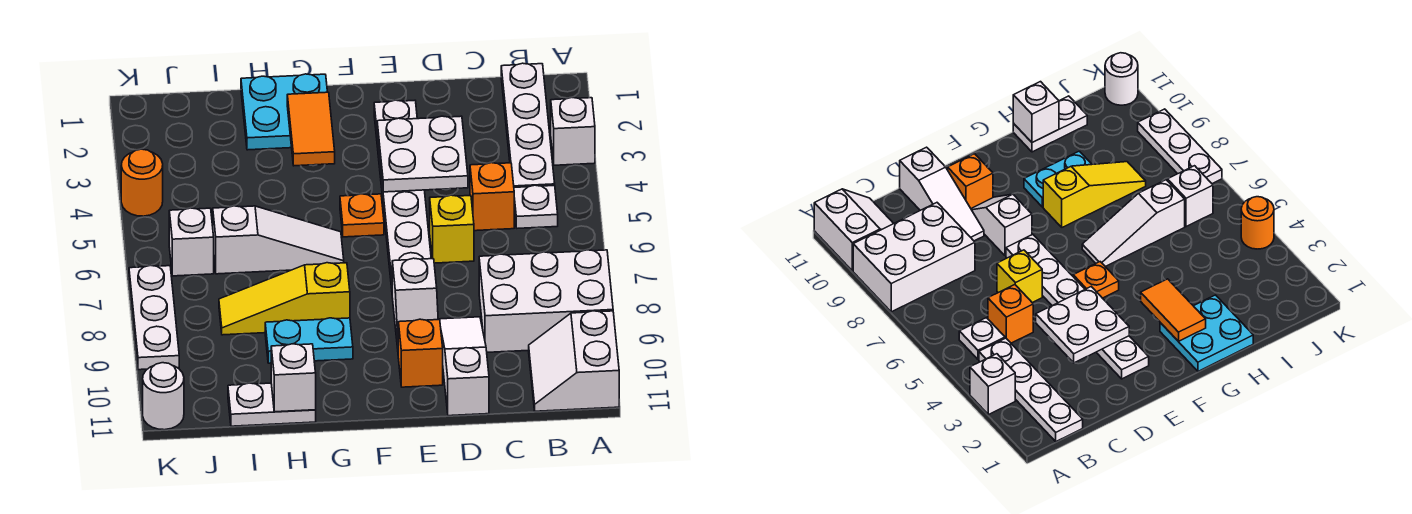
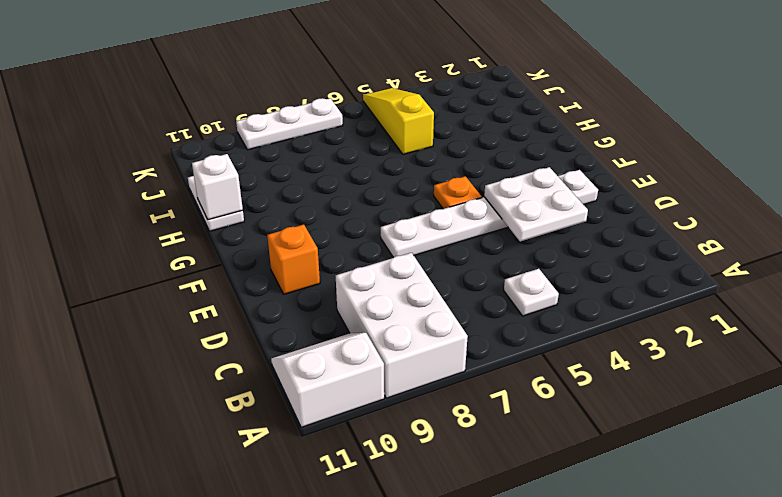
yellow slope I5:K5 level 1 top I -> yellow slope G8:I8 level 1 top G
none -> white brick A3 level 1
none -> white plate B1:B4 level 1
none -> orange brick C5 level 1

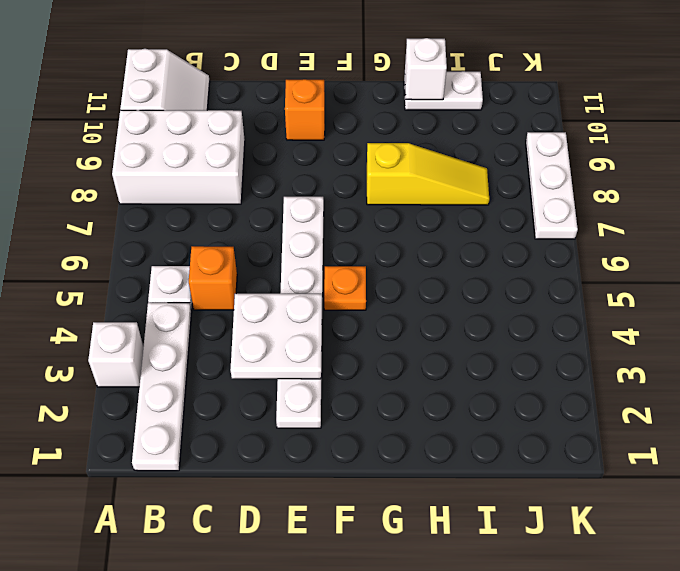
none -> yellow brick D6 level 1
none -> white slope D9:D11 level 1 top 11
none -> white slope E8:E9 level 1 top 8

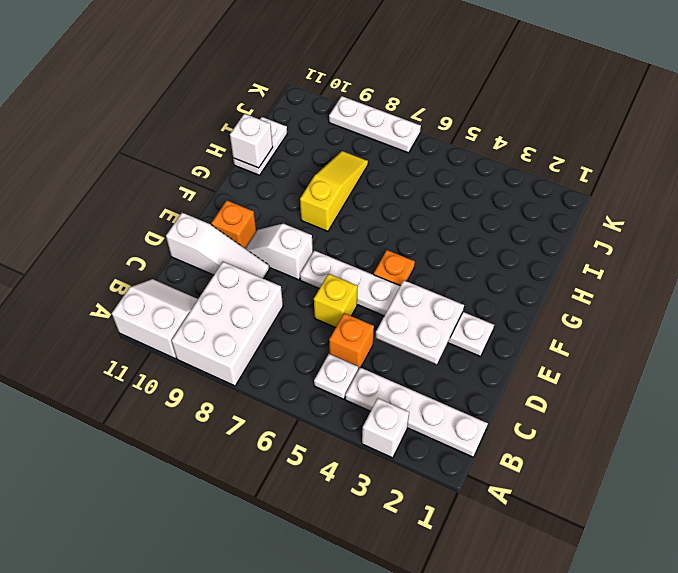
none -> cyan plate G1:H2 level 1
none -> white slope G6:I6 level 1 top I
none -> cyan plate G9:H9 level 1

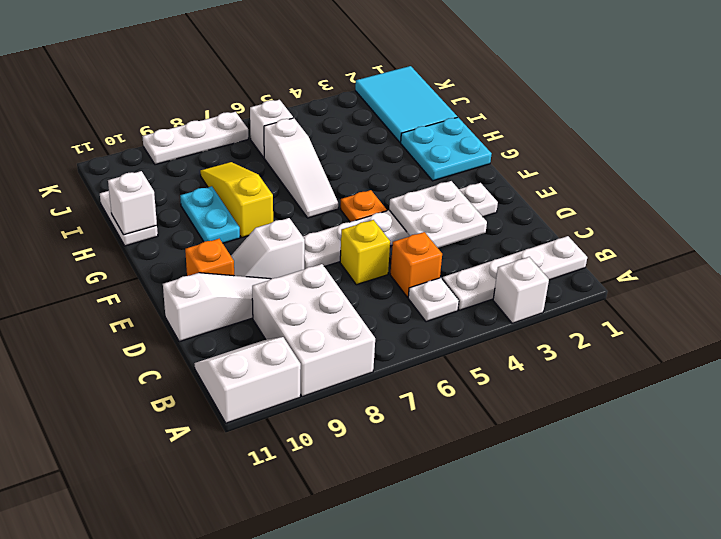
cyan tile I1:K2 level 1 -> none
none -> orange round brick K4 level 1
none -> white round brick K11 level 1
none -> orange tile G2:G3 level 2

